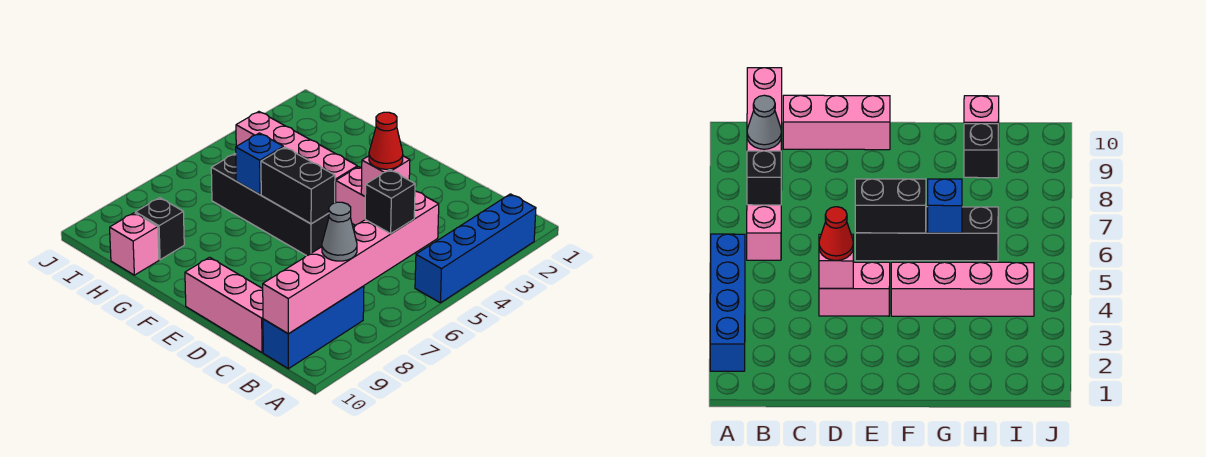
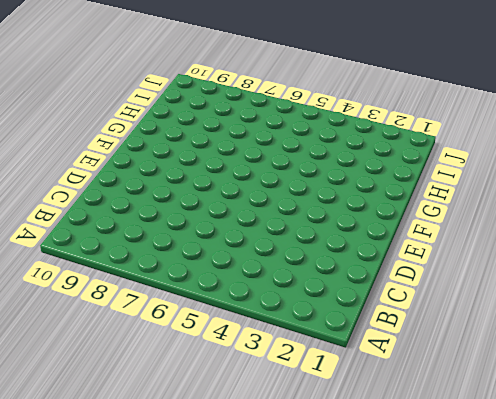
none -> blue brick A2:A5 level 1
none -> blue brick B8:B10 level 1
none -> pink brick C10:E10 level 1

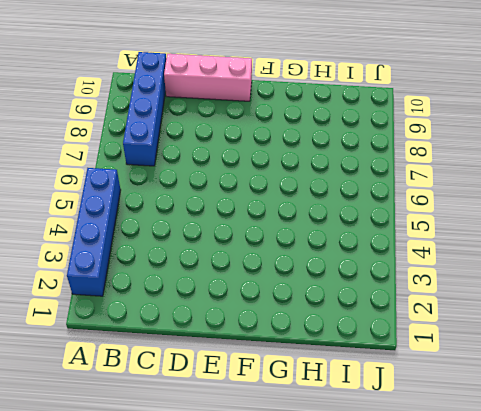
blue brick B7:B10 level 1 -> blue brick B8:B10 level 1
none -> pink brick D4:E4 level 1
none -> black brick E6:H6 level 1
none -> pink brick F4:I4 level 1

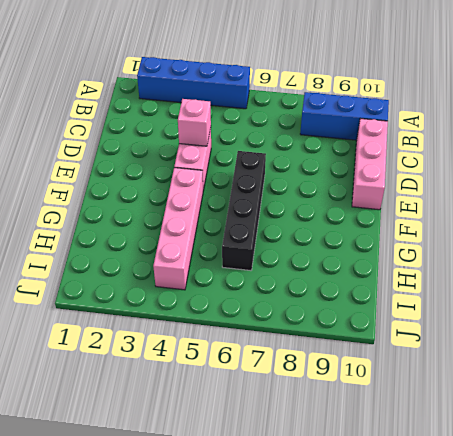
none -> black brick H9 level 1
none -> pink brick H10 level 1
none -> pink brick B5:B10 level 2

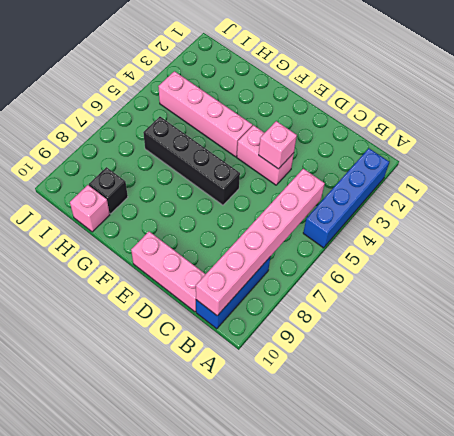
none -> black brick E6:F6 level 2
none -> blue brick G6 level 2
none -> black brick B6 level 3

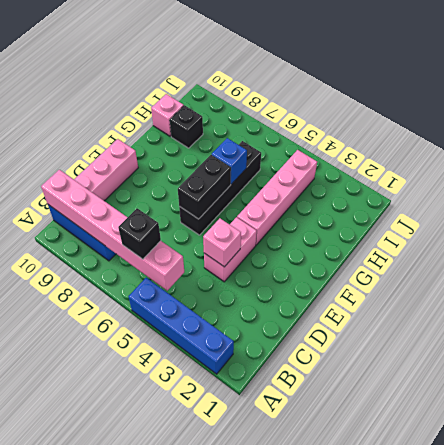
none -> grey cone B8 level 3
none -> red cone D4 level 3

